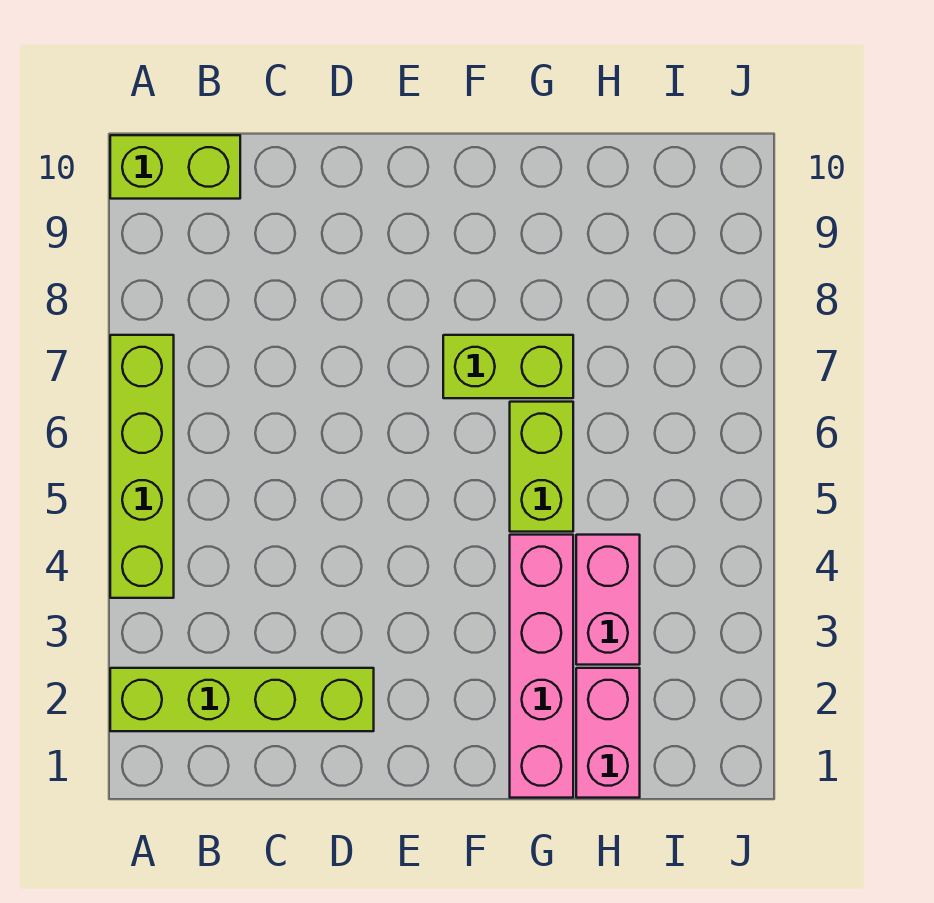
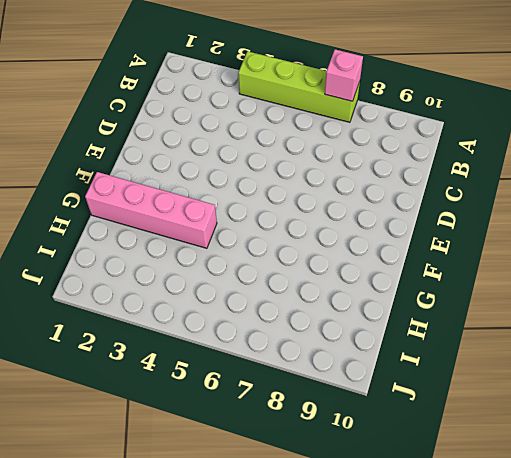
pink brick A7 level 2 -> none
none -> lime brick A2:D2 level 1
none -> lime brick A10:B10 level 1

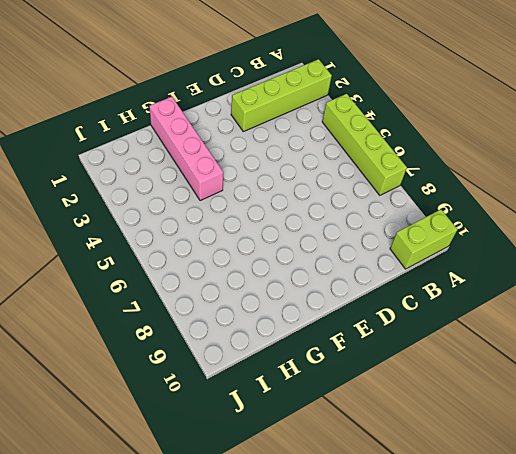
none -> lime brick F7:G7 level 1
none -> lime brick G5:G6 level 1

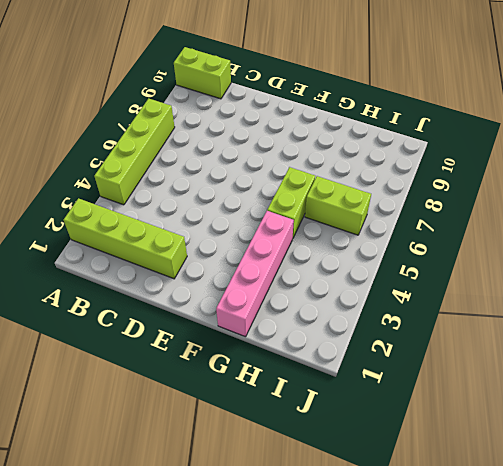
lime brick H6:I6 level 1 -> lime brick F7:G7 level 1
none -> pink brick H1:H2 level 1
none -> pink brick H3:H4 level 1

